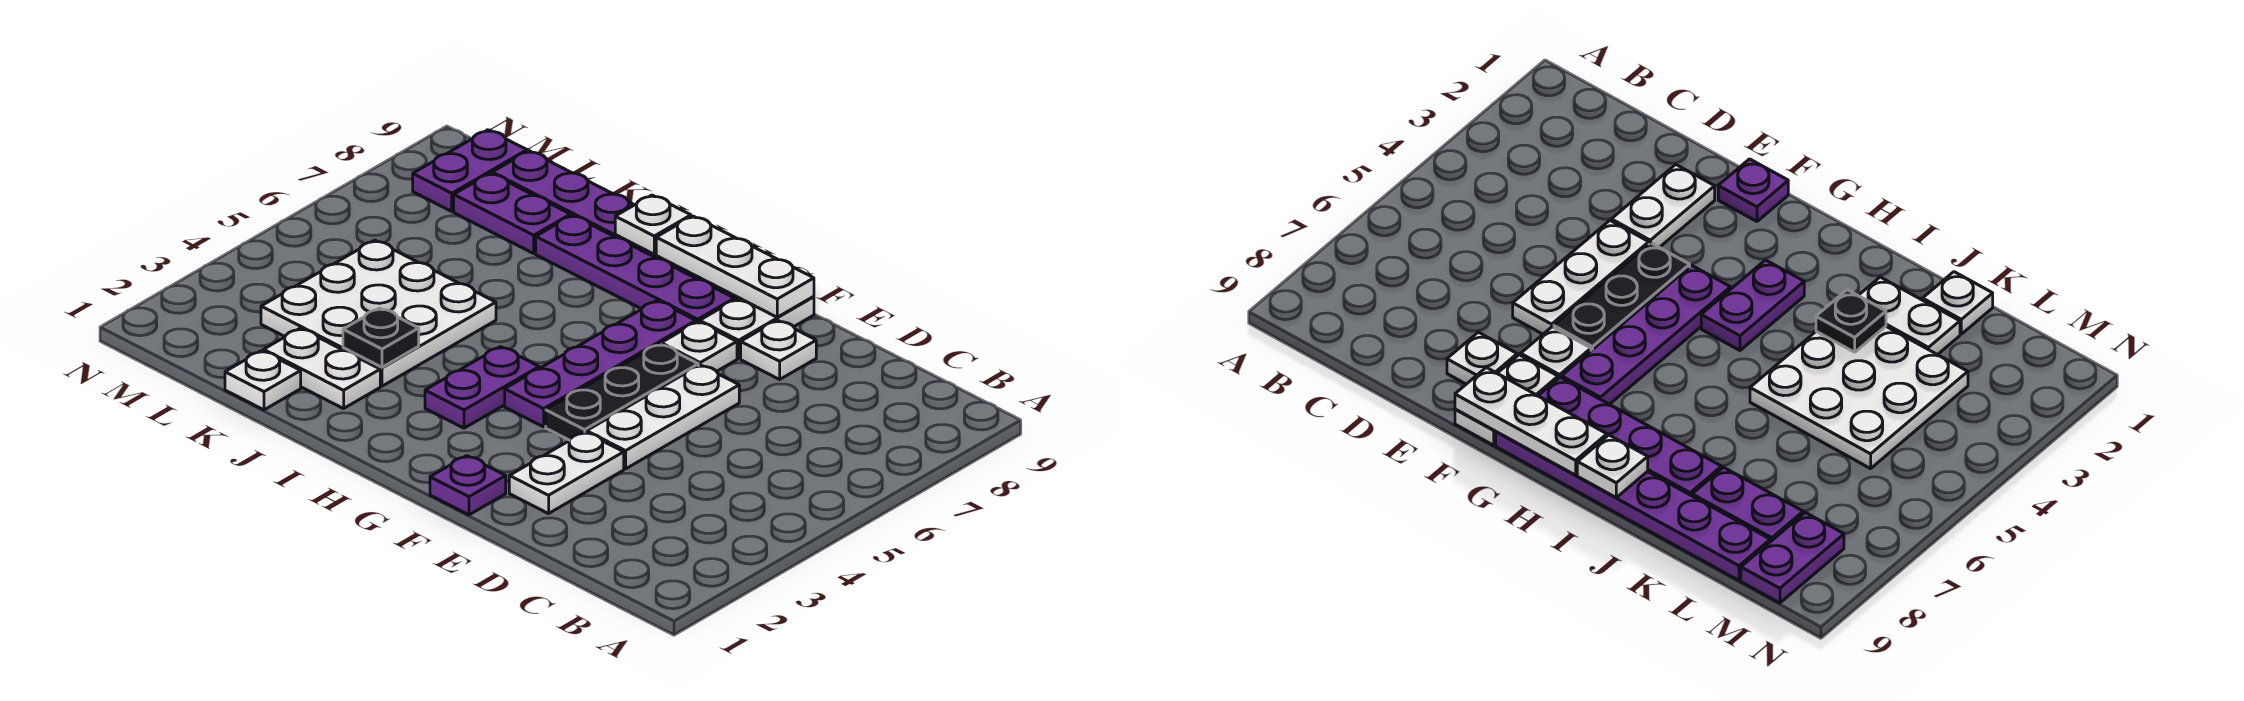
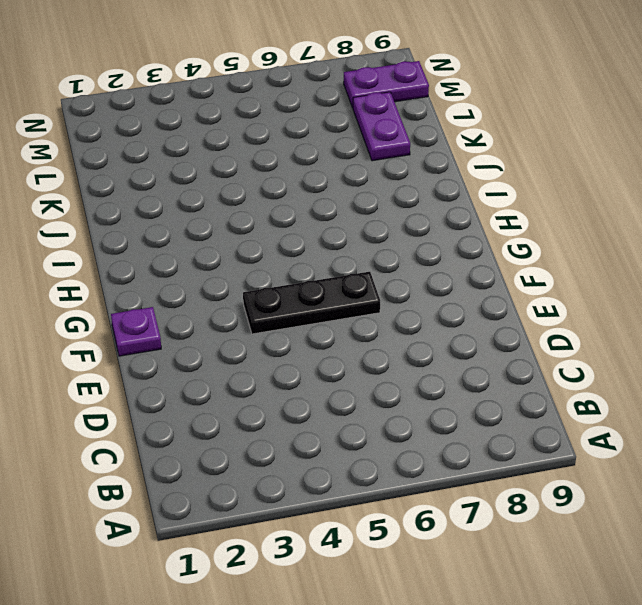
none -> white plate E2:E3 level 1
none -> white plate E4:E6 level 1
none -> white plate E8 level 1

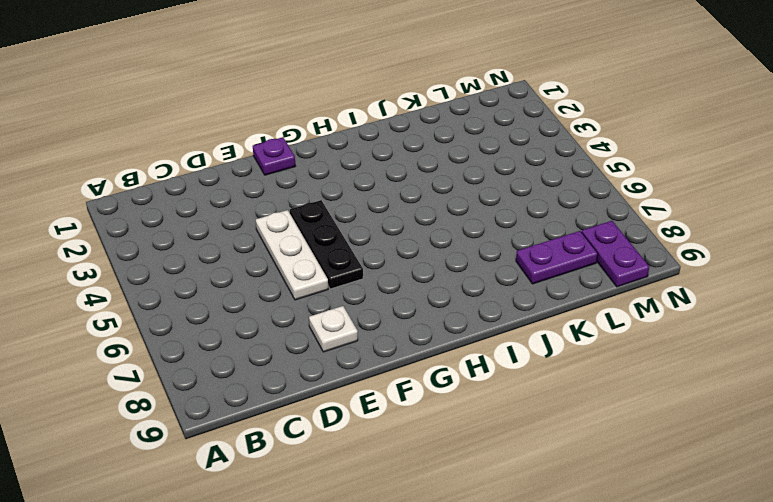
none -> white plate E2:E3 level 1
none -> white plate F7 level 1
none -> white plate F8:F9 level 1

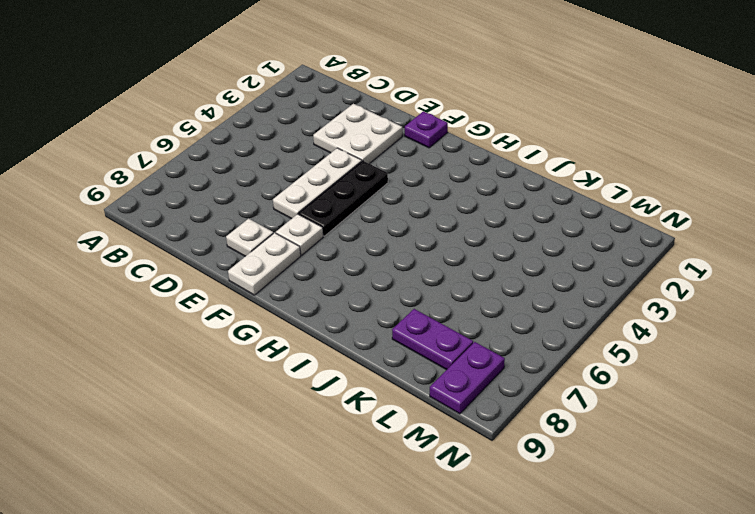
white plate D2:E3 level 1 -> white plate E2:E3 level 1
none -> purple plate G4:G7 level 1
none -> purple plate G8:J8 level 1
none -> purple plate G9:L9 level 1

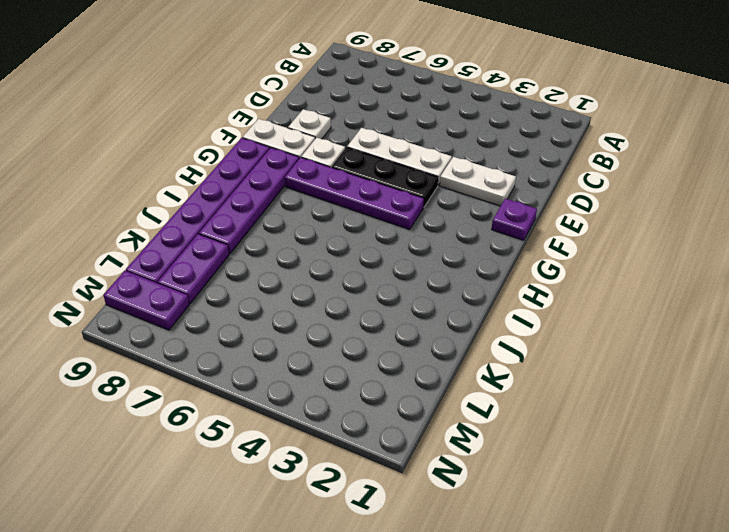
none -> purple plate H3:H4 level 1
none -> white plate J2:K2 level 1
none -> white plate J3:L5 level 1

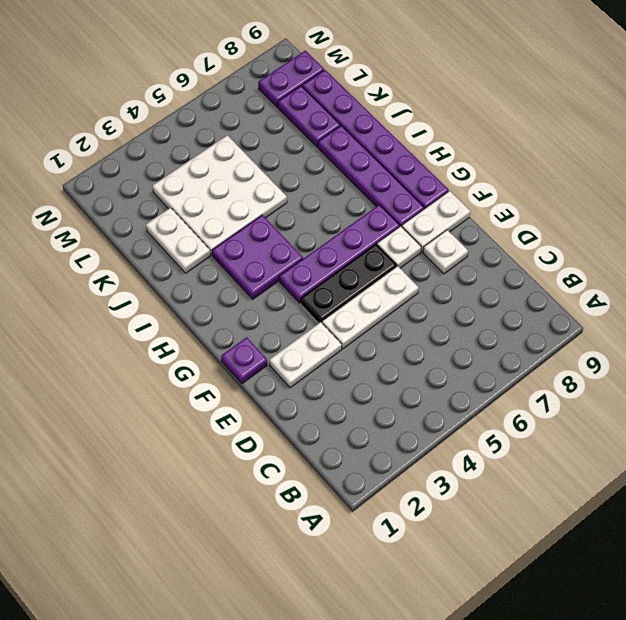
purple plate H3:I4 level 1 -> purple plate H3:H4 level 1
none -> white plate K1 level 1
none -> white plate F9:H9 level 2
none -> white plate I9 level 2

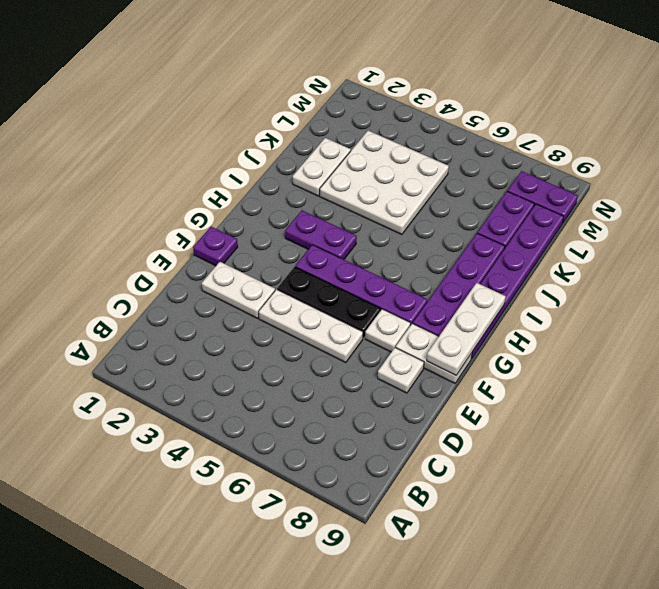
none -> white plate K1 level 1
none -> white plate I9 level 2
none -> black plate J3 level 2

